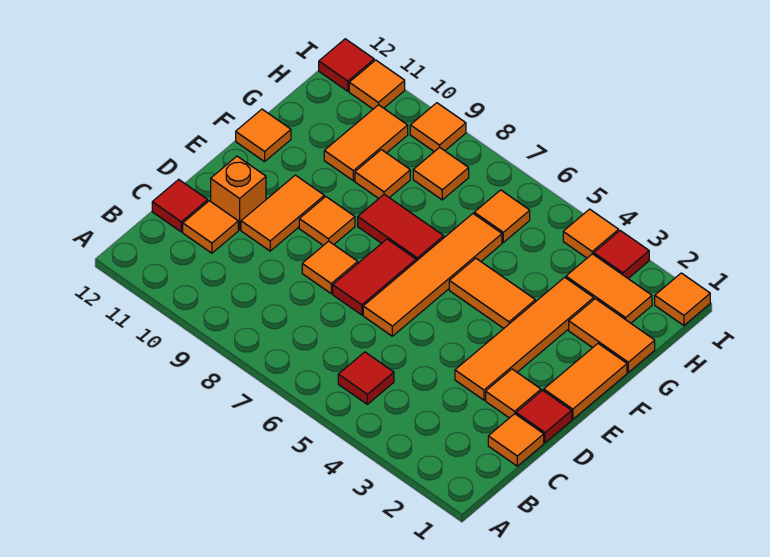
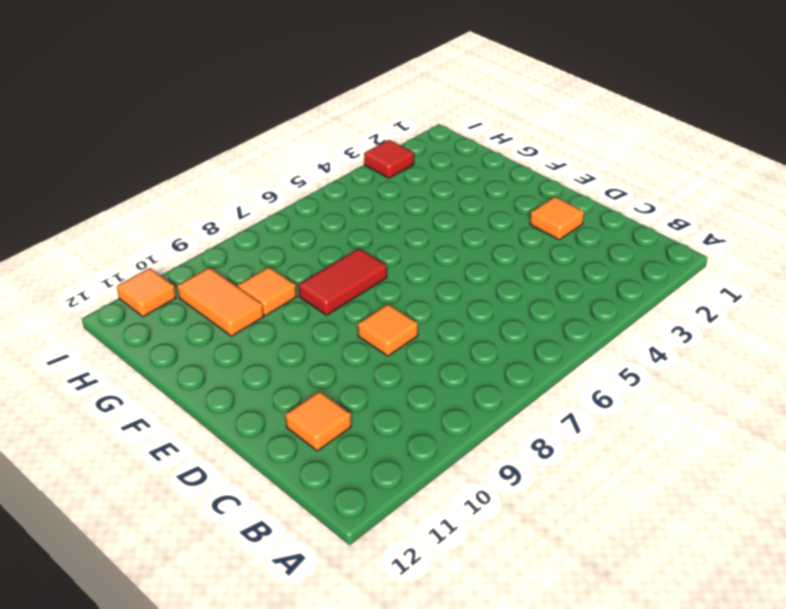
none -> red tile B5 level 1
none -> orange tile C1 level 1
none -> red tile C12 level 1

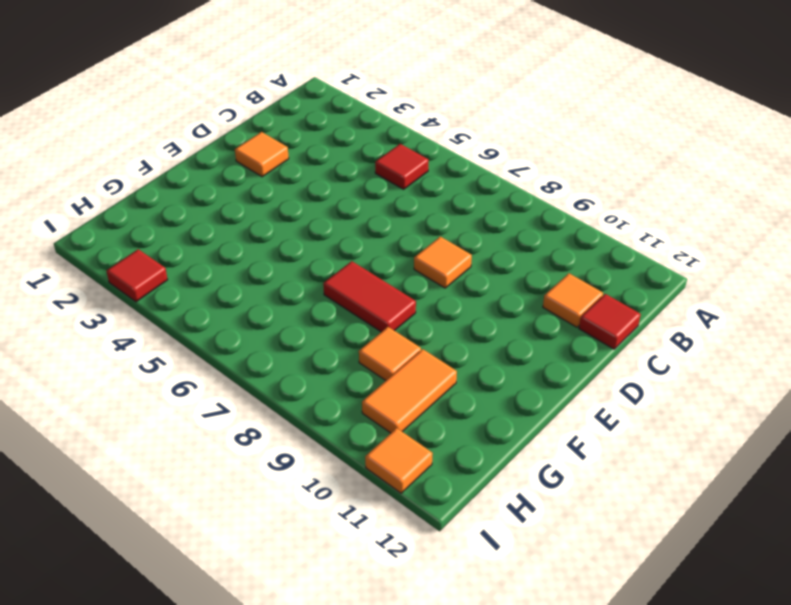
none -> orange tile C1 level 1
none -> red tile D1 level 1
none -> orange tile D3:G3 level 1

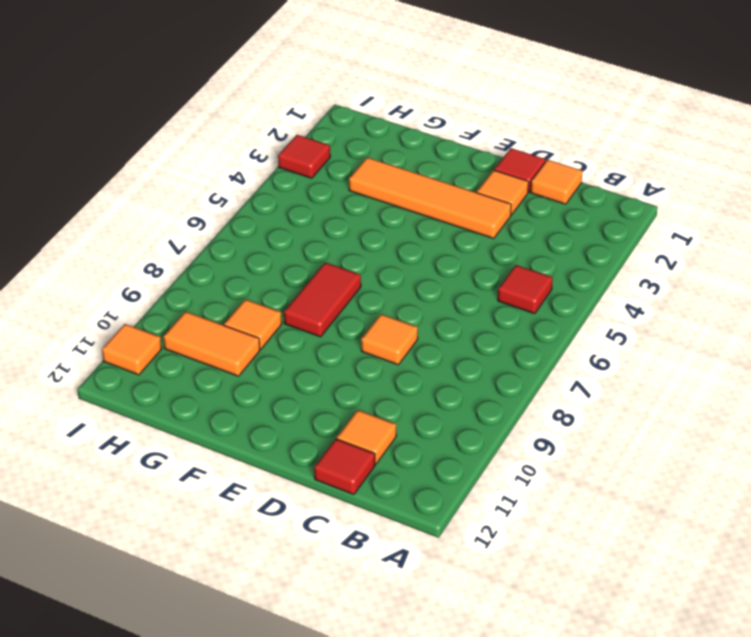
none -> orange tile D6:G6 level 1
none -> red tile D7:E7 level 1
none -> orange tile D10:E10 level 1

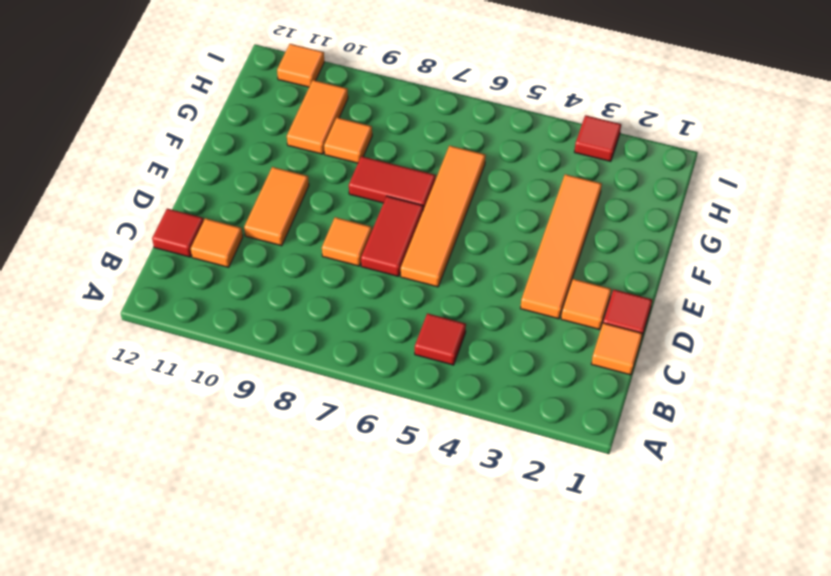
none -> orange brick D11 level 1
none -> orange tile E1:F1 level 1
none -> orange tile E9 level 1

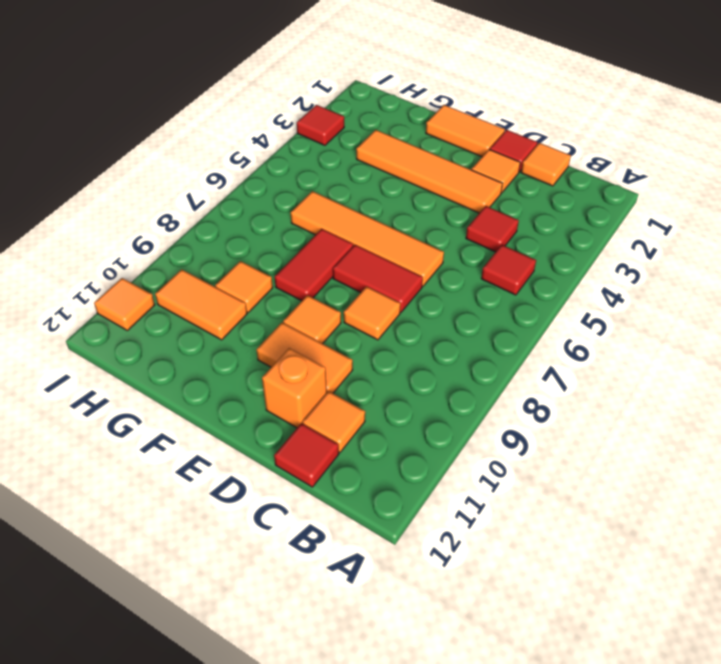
red tile C4 level 1 -> red tile I12 level 1
none -> orange tile F4:F5 level 1
none -> orange tile F12 level 1
none -> orange tile G1:G2 level 1

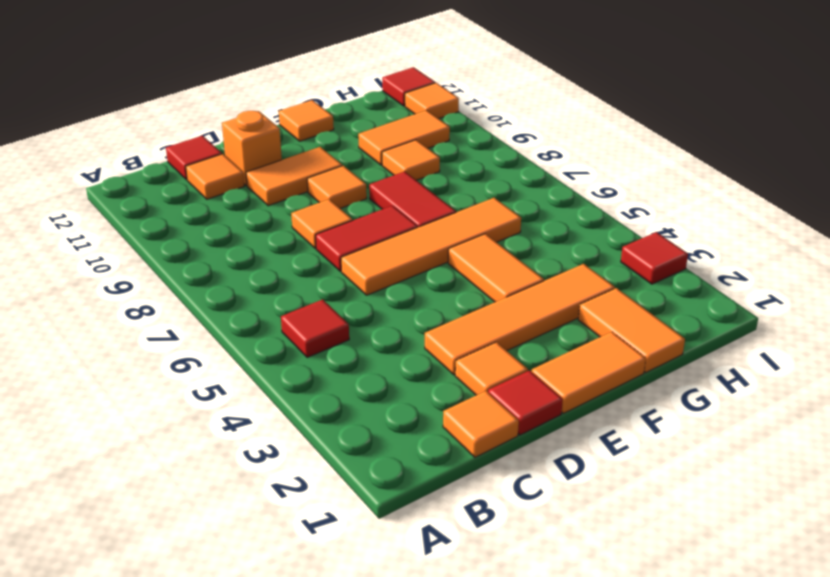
none -> orange tile H2:H3 level 1
none -> orange tile H6 level 1
none -> orange tile H8 level 1

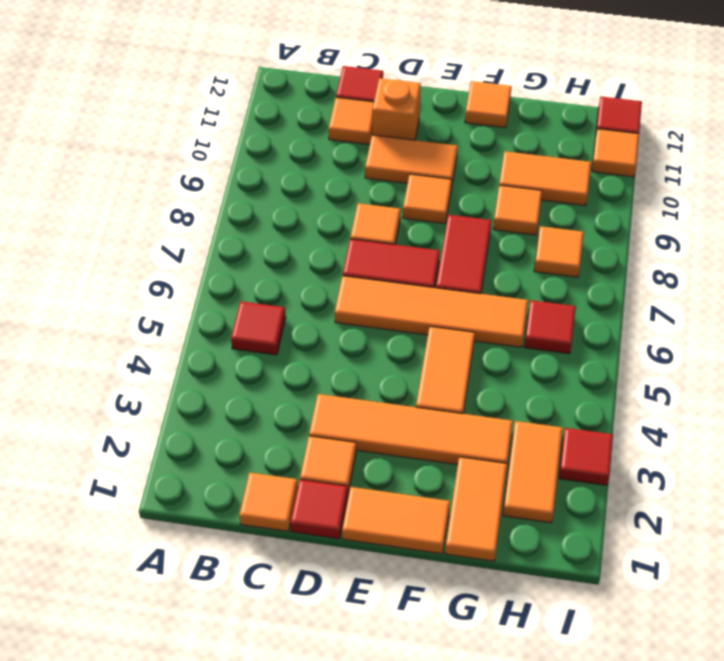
red tile H6 level 1 -> orange tile H6 level 1
none -> orange tile I1 level 1
none -> orange tile I4 level 1
none -> orange tile I9 level 1

